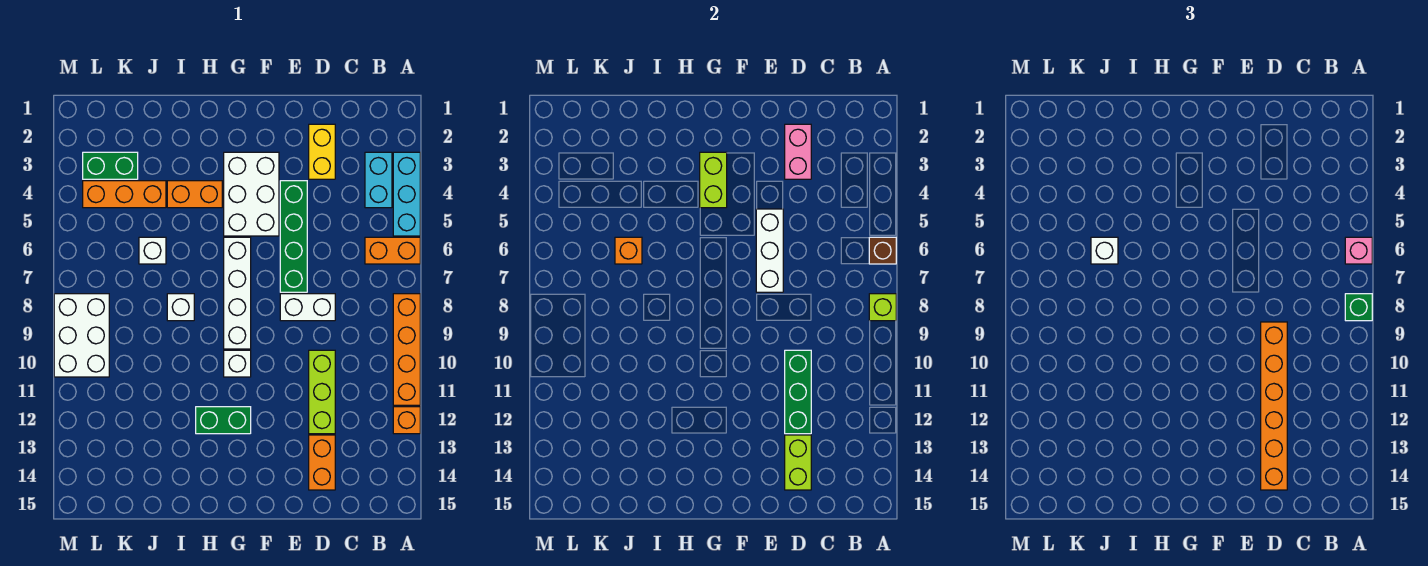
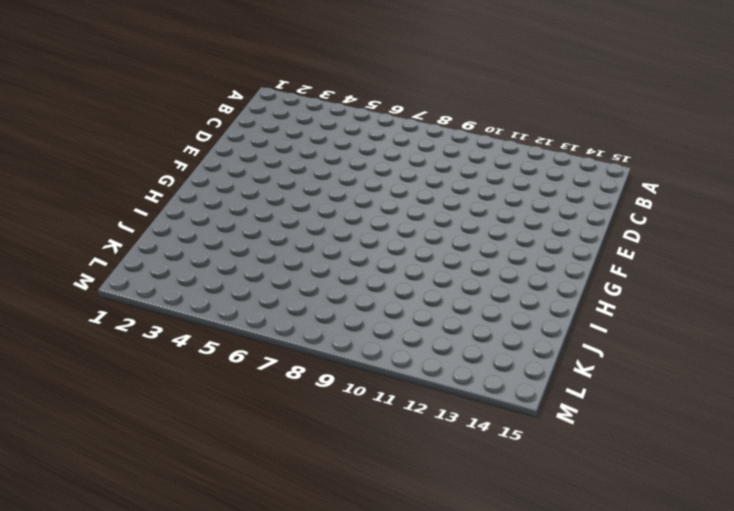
none -> cyan brick A3:A5 level 1
none -> orange brick A6:B6 level 1
none -> orange brick A8:A11 level 1
none -> orange brick A12 level 1

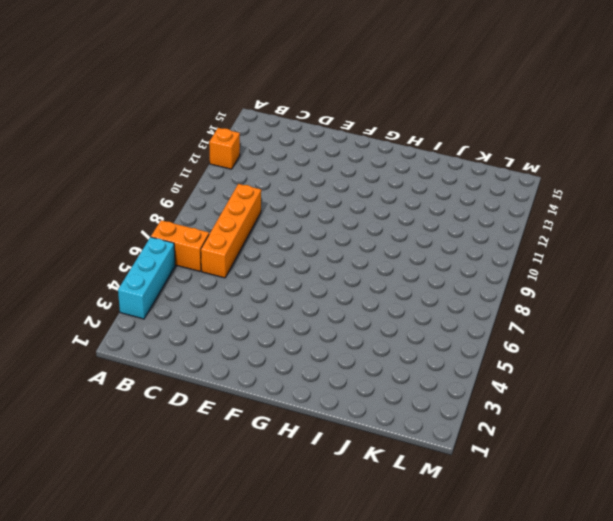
orange brick C6:C9 level 1 -> orange brick A8:A11 level 1
none -> cyan brick B3:B4 level 1
none -> yellow brick D2:D3 level 1
none -> white brick D8:E8 level 1
none -> lime brick D10:D12 level 1

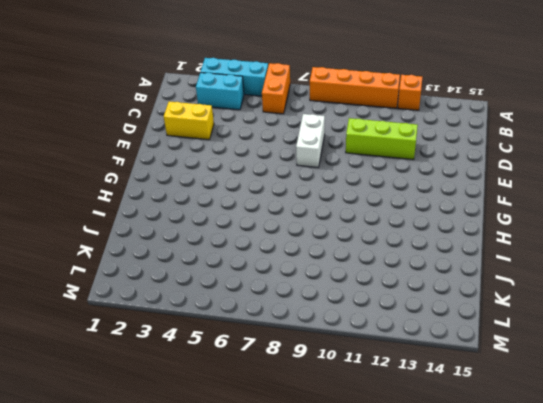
none -> orange brick D13:D14 level 1
none -> green brick E4:E7 level 1
none -> white brick F3:G5 level 1
none -> white brick G6:G9 level 1

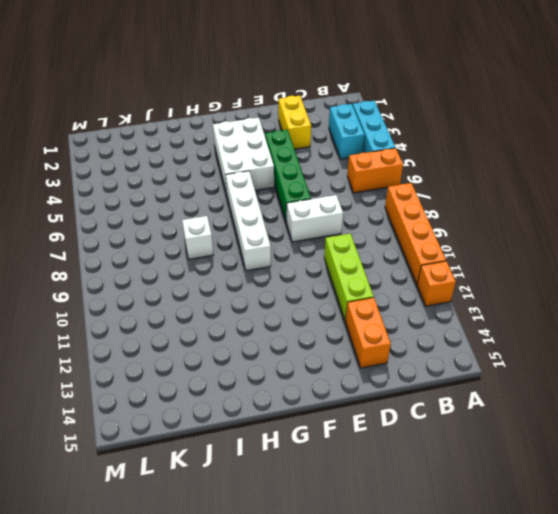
none -> white brick G10 level 1
none -> green brick G12:H12 level 1
none -> orange brick H4:I4 level 1
none -> orange brick J4:L4 level 1

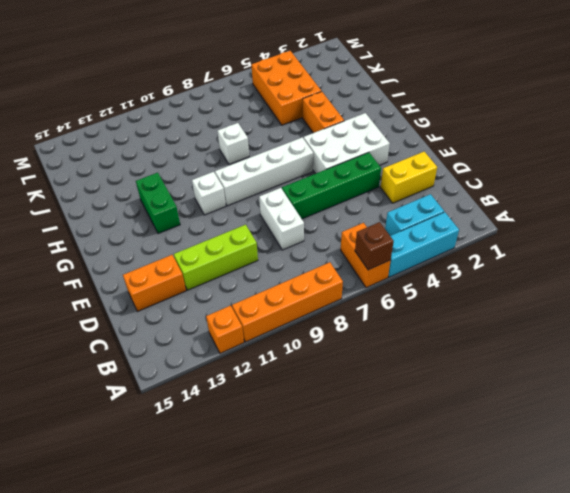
orange brick J4:L5 level 1 -> orange brick J4:L4 level 1
none -> white brick J6 level 1
none -> green brick K3:L3 level 1
none -> white brick L8:M10 level 1
none -> lime brick A8 level 2

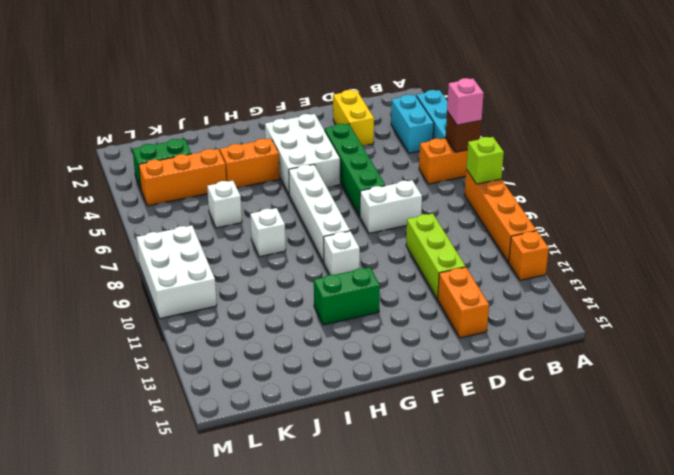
none -> pink brick D2:D3 level 2
none -> green brick D10:D12 level 2
none -> lime brick D13:D14 level 2
none -> white brick E5:E7 level 2

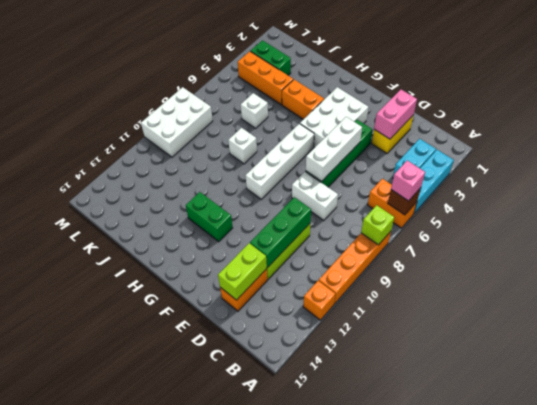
none -> white brick G10 level 1
none -> lime brick G3:G4 level 2
none -> orange brick J6 level 2
none -> green brick A8 level 3

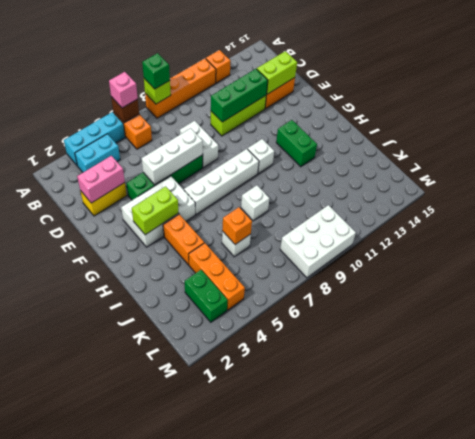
none -> orange brick D9:D14 level 3
none -> white brick J6 level 3

